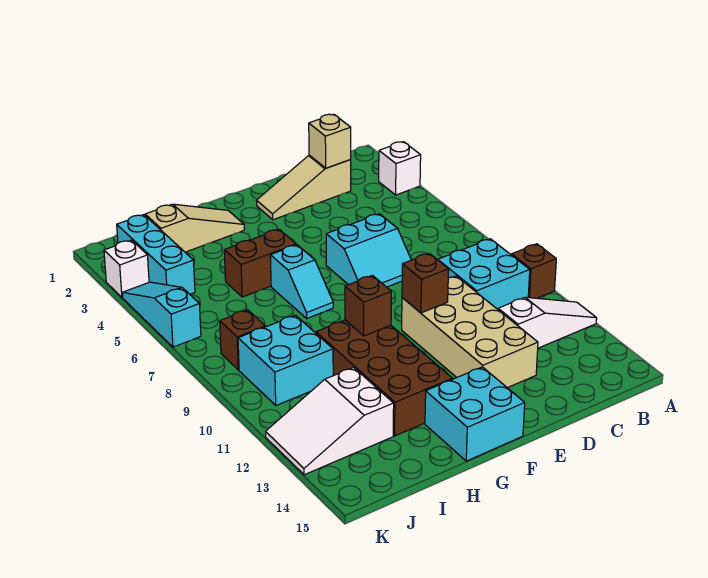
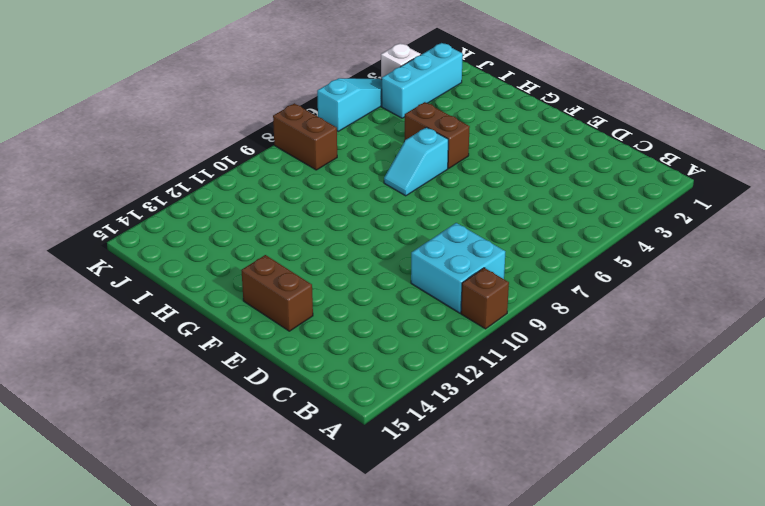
brown brick E14:F14 level 1 -> cyan brick F14:G15 level 1
brown brick J8:K8 level 1 -> brown brick J8 level 1
none -> white brick A3 level 1
none -> white slope A12:C12 level 1 top C
none -> tan slope C2:E2 level 1 top C

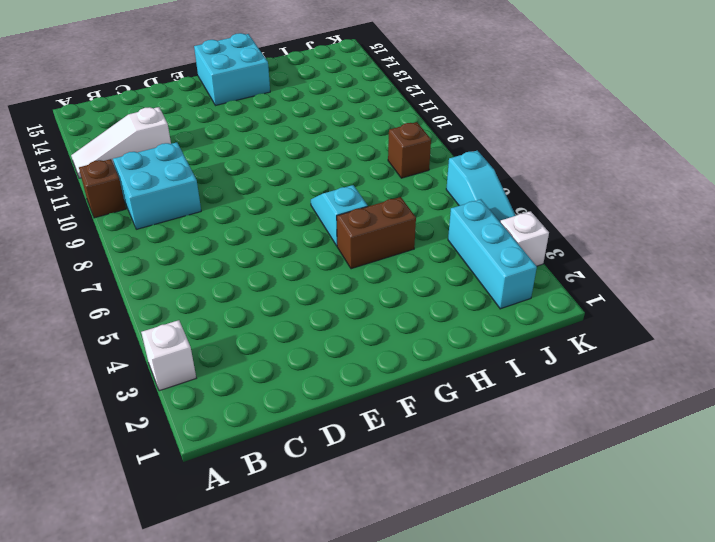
none -> tan slope C2:E2 level 1 top C
none -> cyan slope D6:E7 level 1 top 6
none -> tan brick D10:E13 level 1

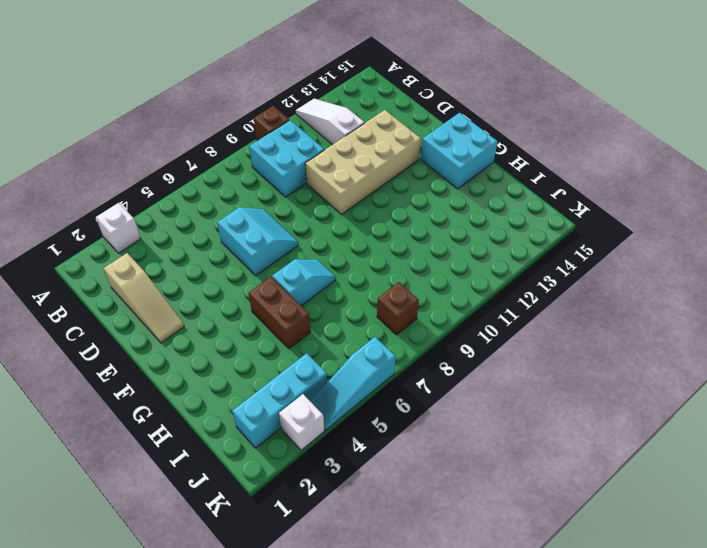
none -> tan slope G2:I2 level 1 top I
none -> brown brick G10:H13 level 1
none -> cyan brick I9:J10 level 1

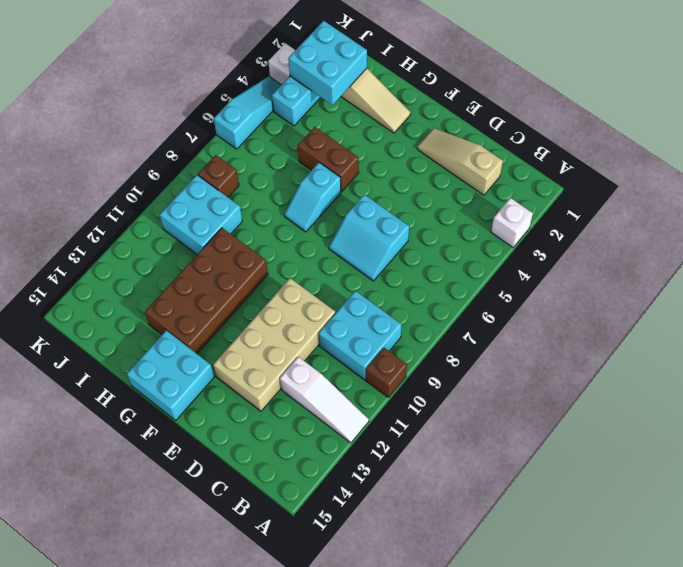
cyan brick I2:J3 level 2 -> none
none -> white slope I12:K13 level 1 top I
none -> tan brick C2 level 2
none -> brown brick E10 level 2

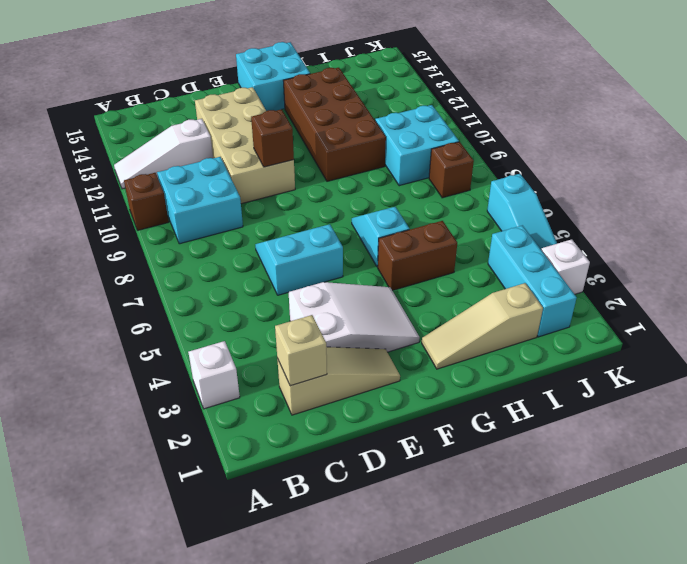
white slope D3:F4 level 1 top D -> white slope I12:K13 level 1 top I
none -> brown brick G10 level 2

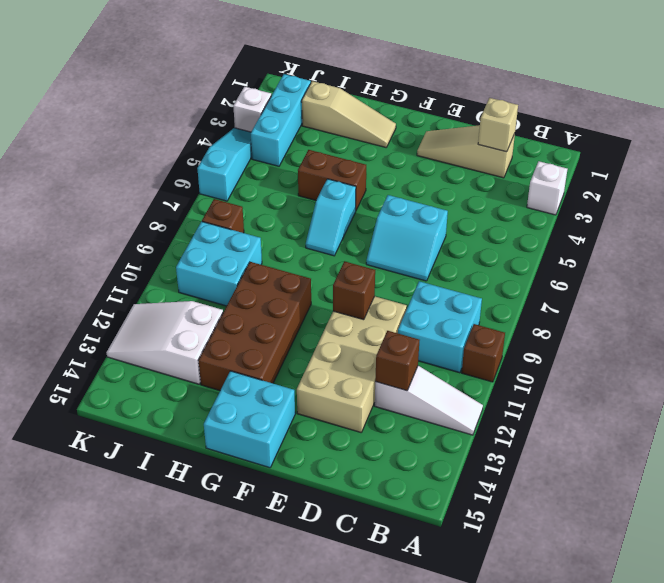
brown brick C12 level 2 -> brown brick G10 level 2

